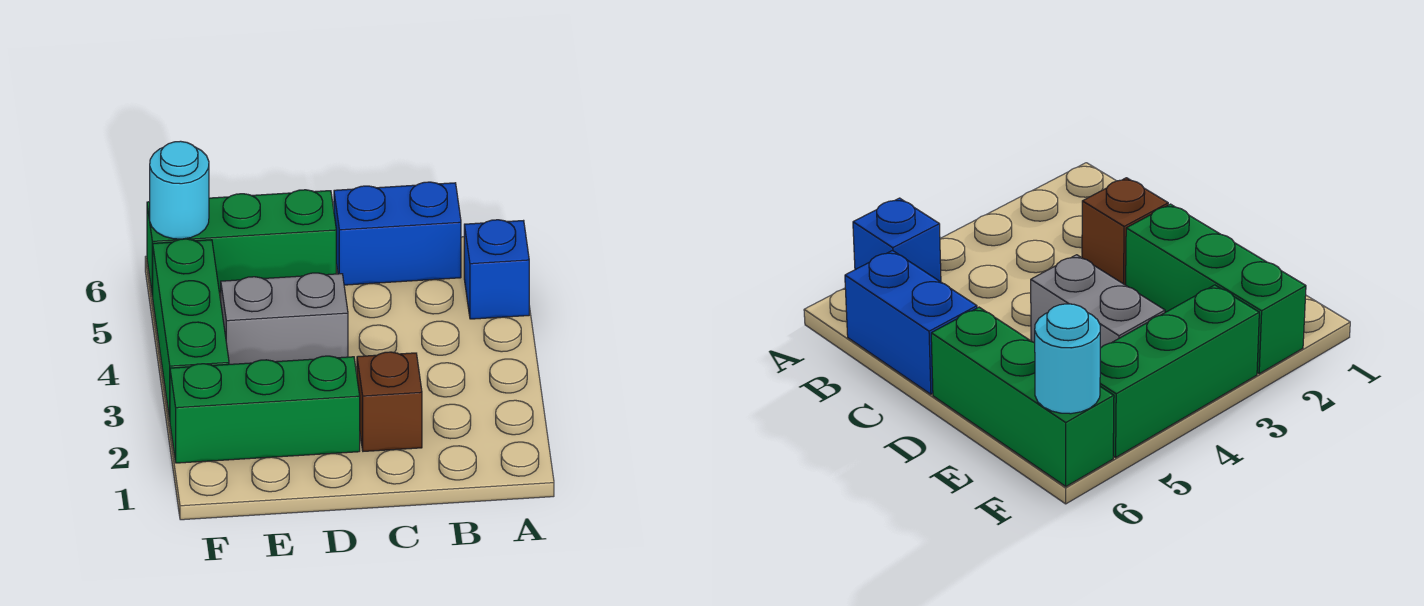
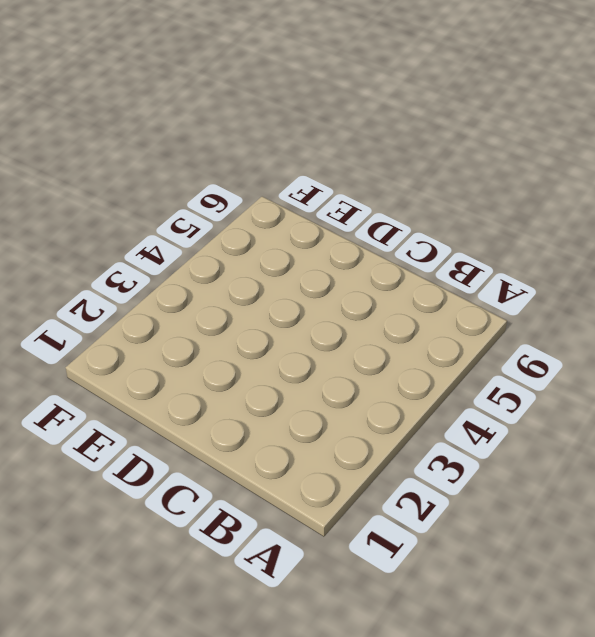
none -> blue brick A5 level 1
none -> blue brick B6:C6 level 1

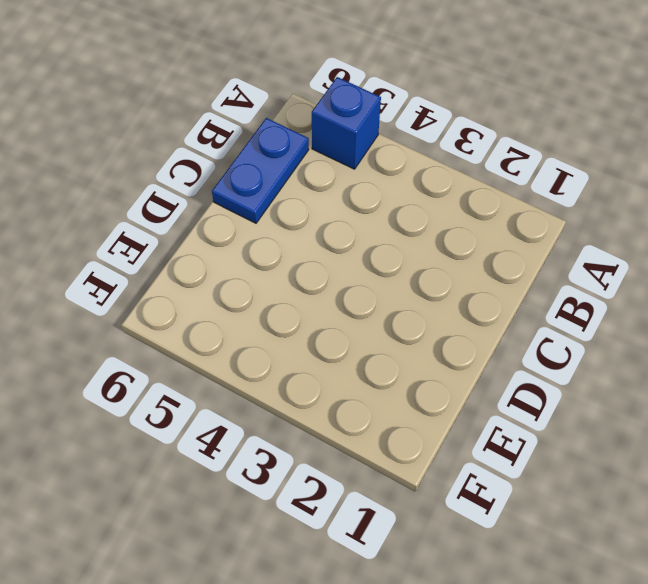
blue plate B6:C6 level 1 -> blue brick B6:C6 level 1
none -> brown brick C2 level 1
none -> green brick D2:F2 level 1

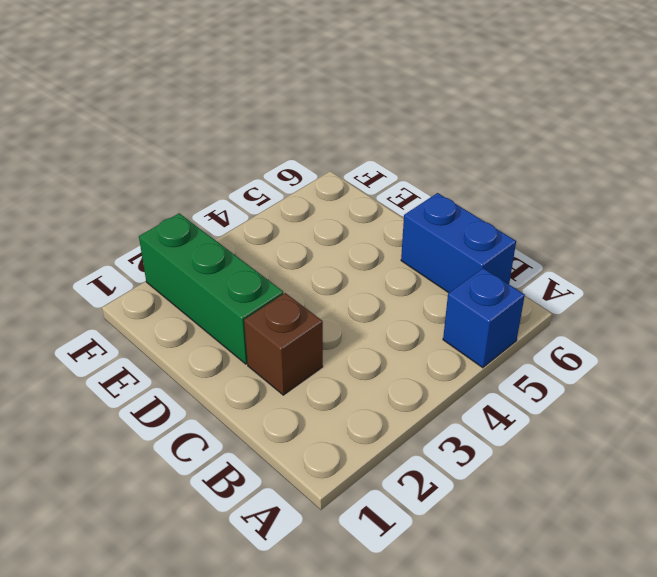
none -> grey brick D4:E4 level 1
none -> green brick D6:F6 level 1

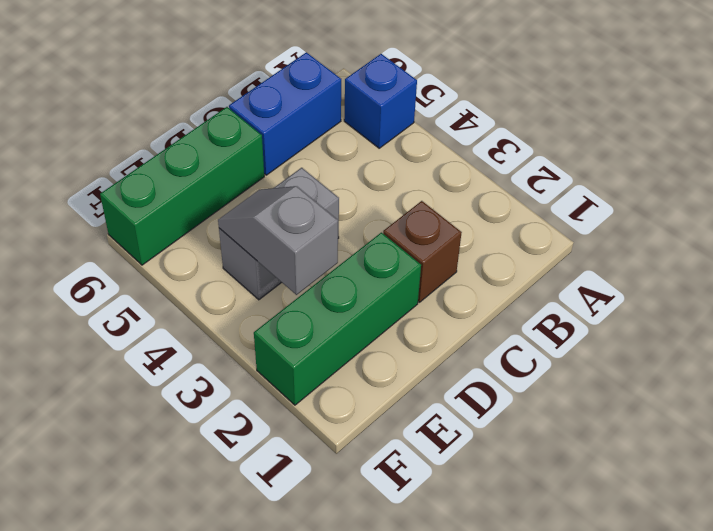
grey slope E3:E4 level 2 top 3 -> none
none -> green brick F3:F5 level 1
none -> cyan round brick F6 level 2

